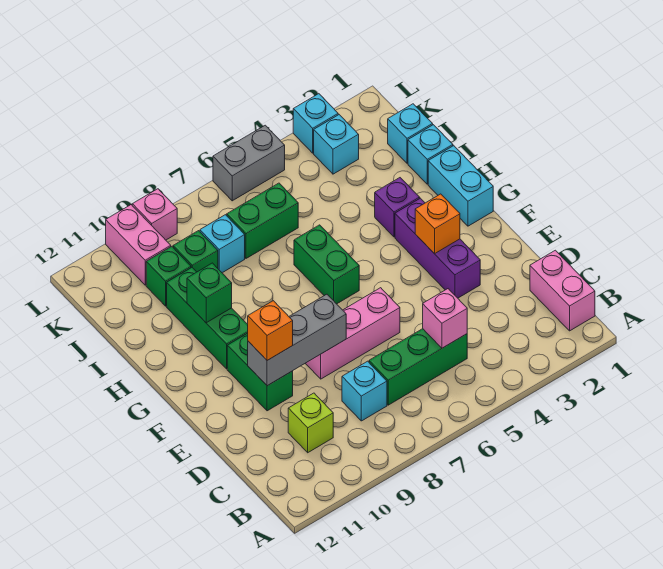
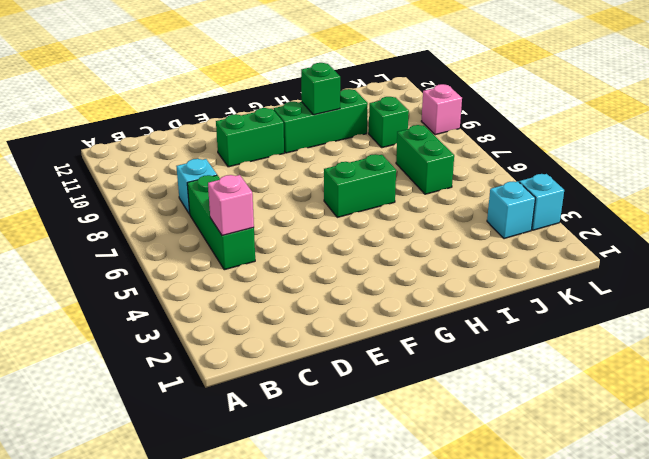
none -> pink brick B1:C1 level 1
none -> lime brick C10 level 1
none -> purple brick E3:G3 level 1

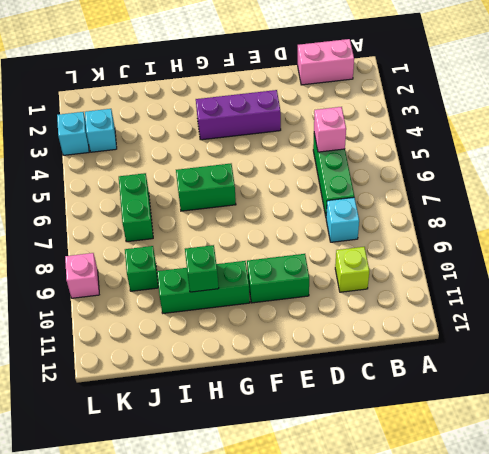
none -> pink brick E6:E8 level 1
none -> cyan brick G1:H1 level 1
none -> purple brick H3 level 1

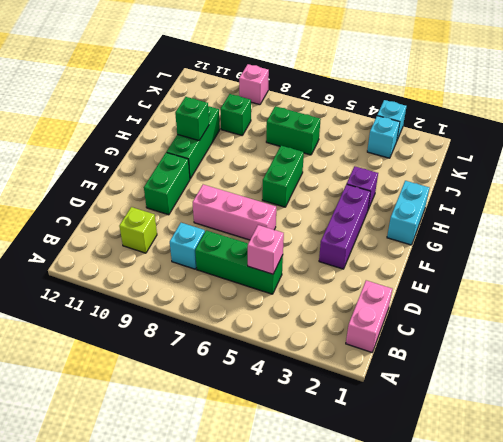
none -> cyan brick I1 level 1
none -> cyan brick J1 level 1
none -> cyan brick J8 level 1

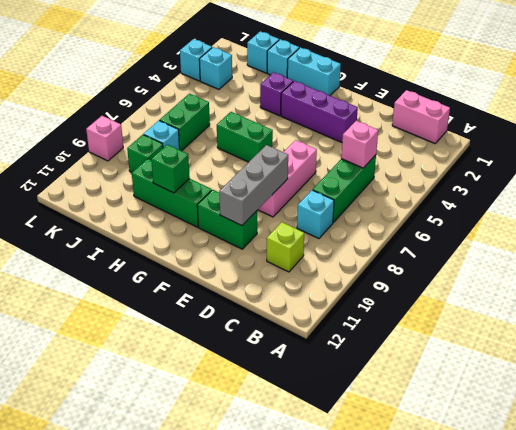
none -> green brick J10 level 1
none -> pink brick K10:L10 level 1
none -> grey brick L5:L6 level 1

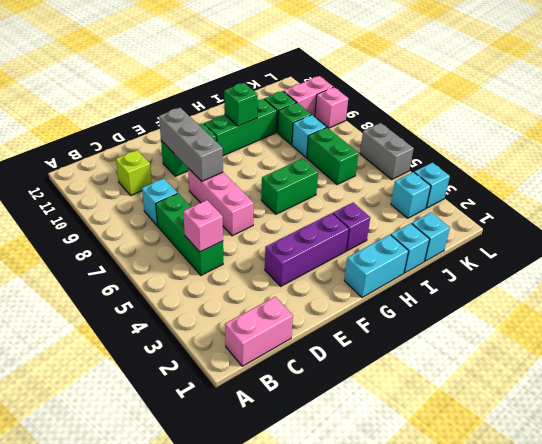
none -> orange brick F3 level 2
none -> orange brick E10 level 3

